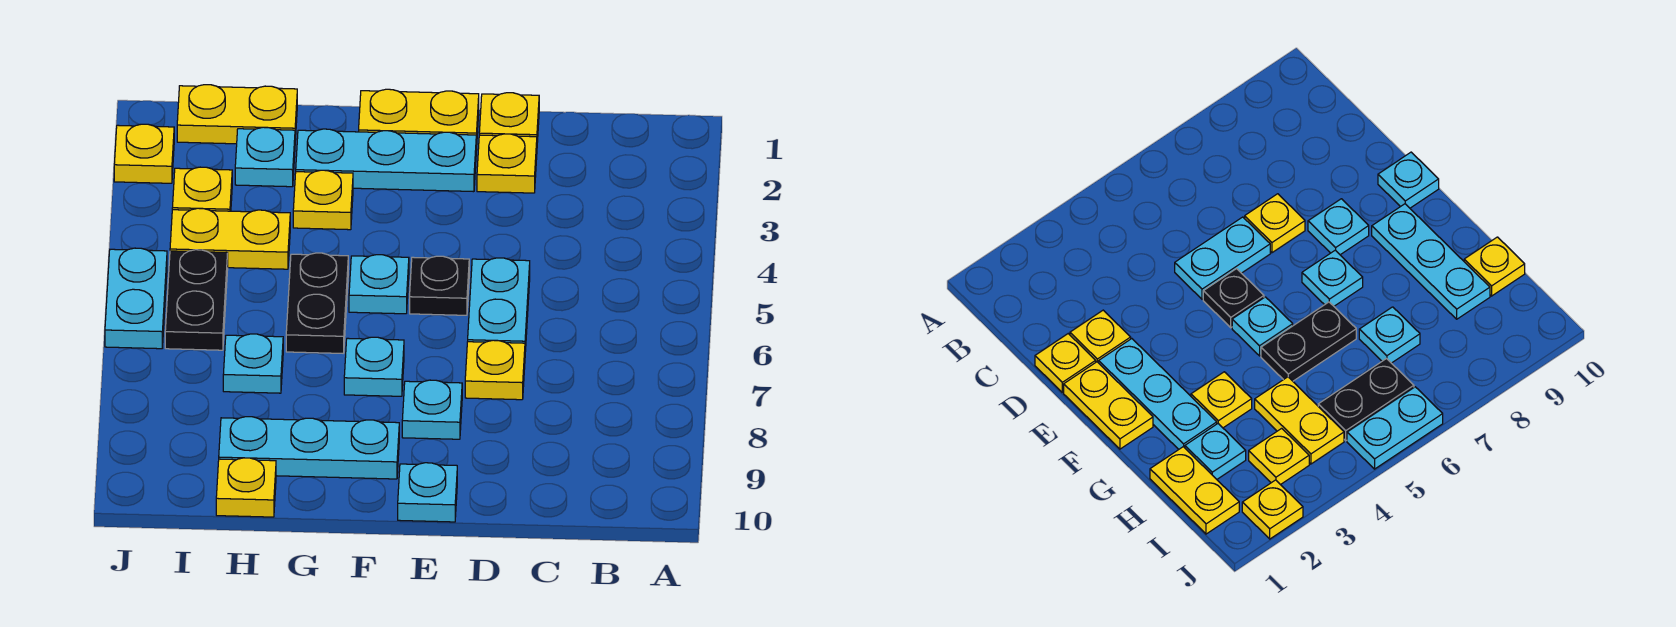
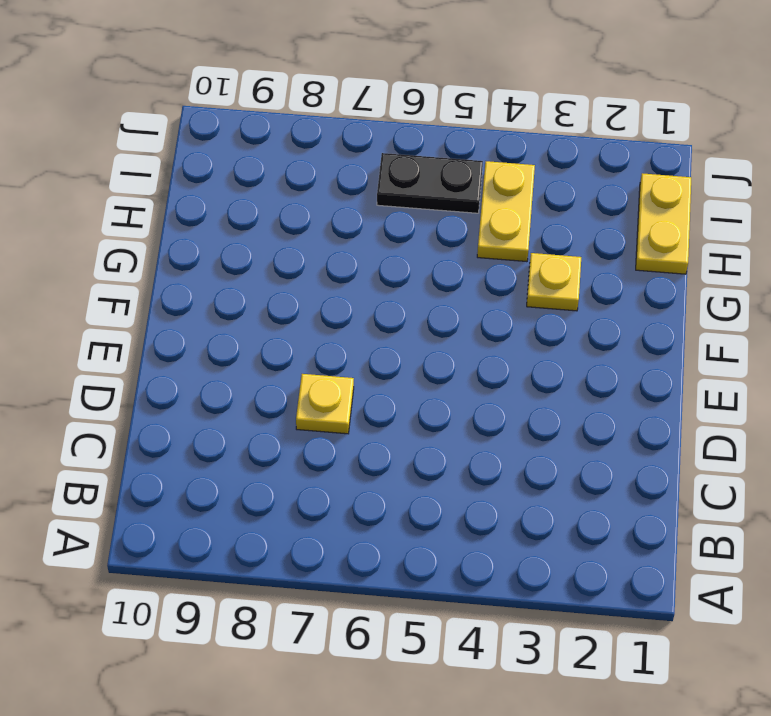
none -> yellow plate D1 level 1
none -> yellow plate D2 level 1
none -> cyan plate D5:D6 level 1

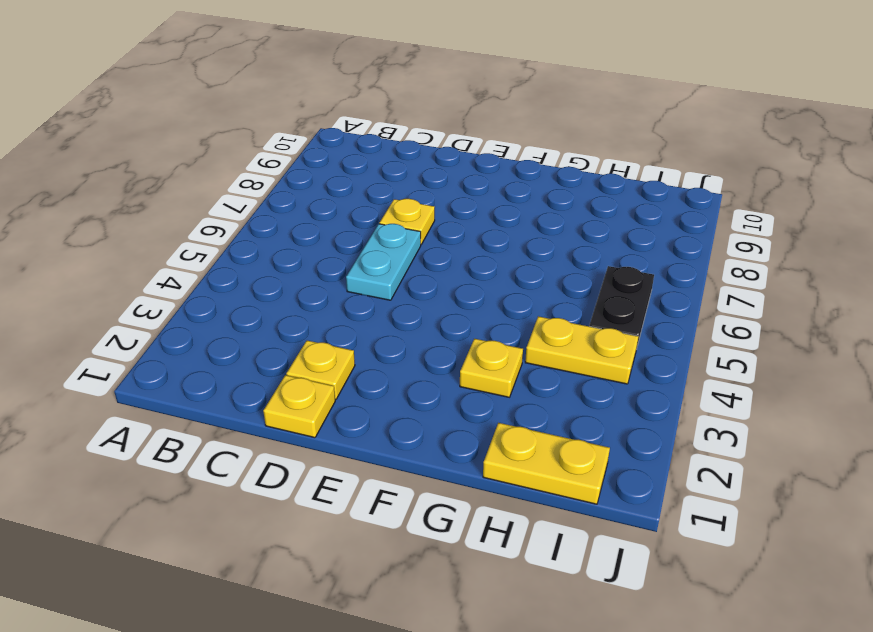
none -> yellow plate E1:F1 level 1
none -> cyan plate E2:G2 level 1
none -> black plate E5 level 1

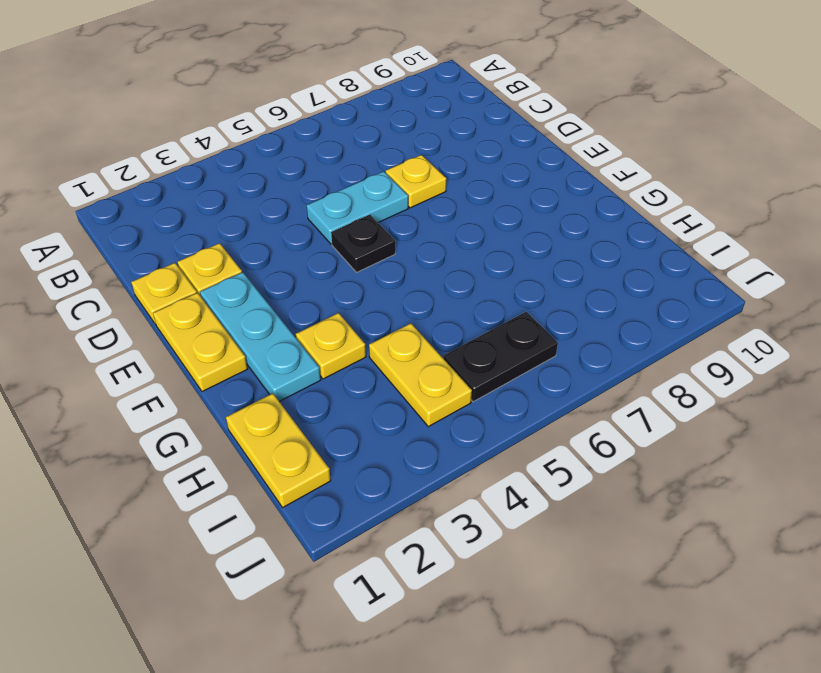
none -> cyan plate E8 level 1
none -> cyan plate E10 level 1
none -> cyan plate F5 level 1

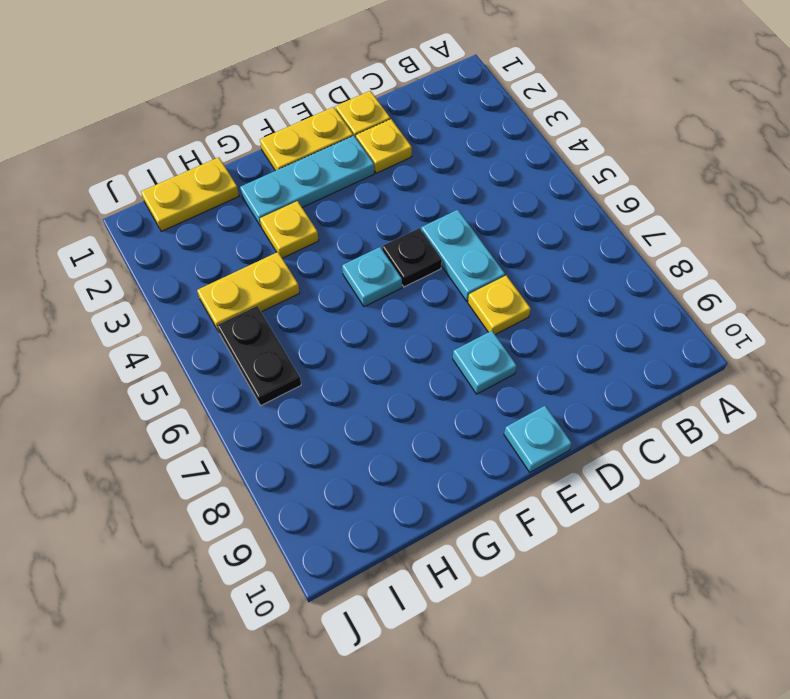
none -> cyan plate F7 level 1
none -> cyan plate F9:H9 level 1
none -> black plate G5:G6 level 1

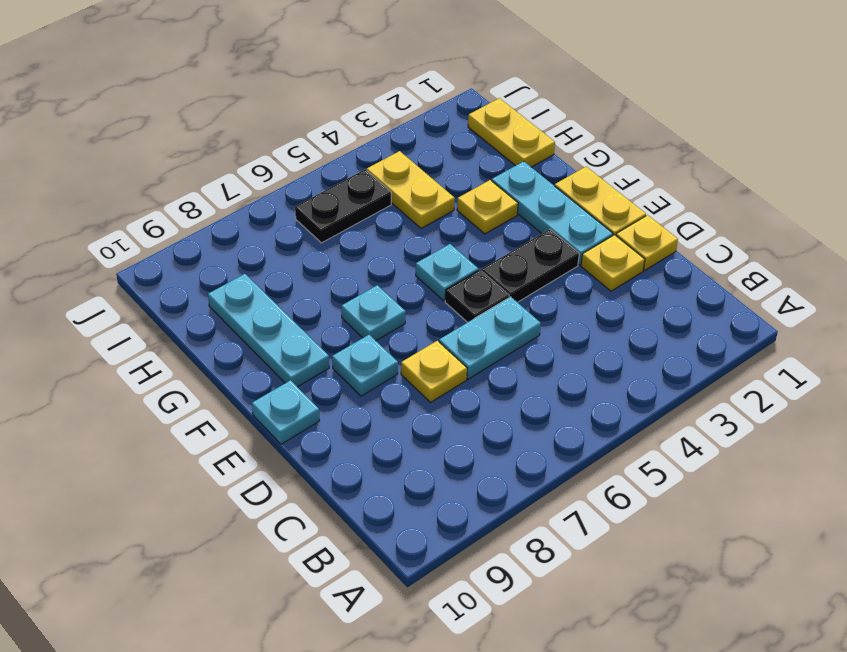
black plate E3:E4 level 1 -> black plate G5:G6 level 1
none -> cyan plate H2 level 1
none -> cyan plate H7 level 1
none -> yellow plate H10 level 1

